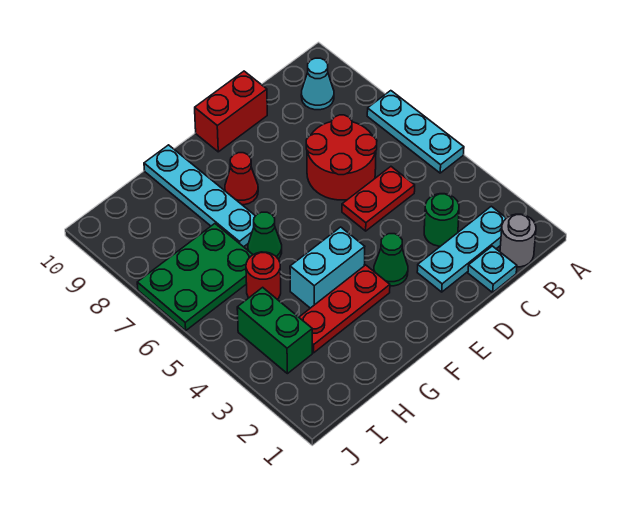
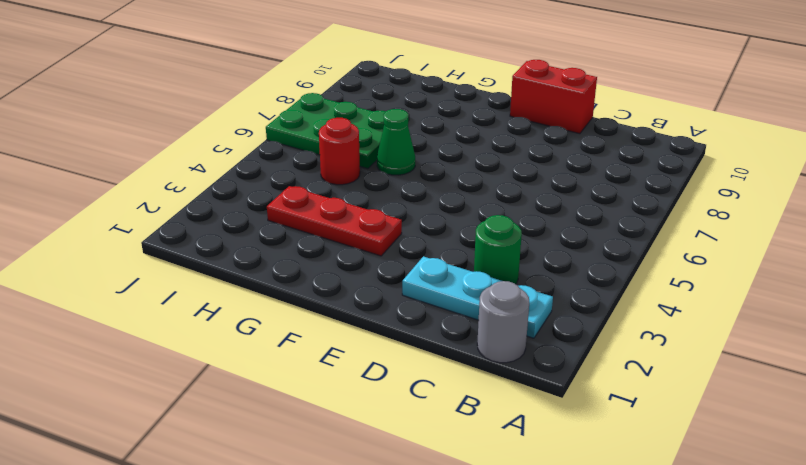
none -> cyan plate A5:A7 level 1
none -> cyan cone B9 level 1
none -> cyan plate C1 level 1

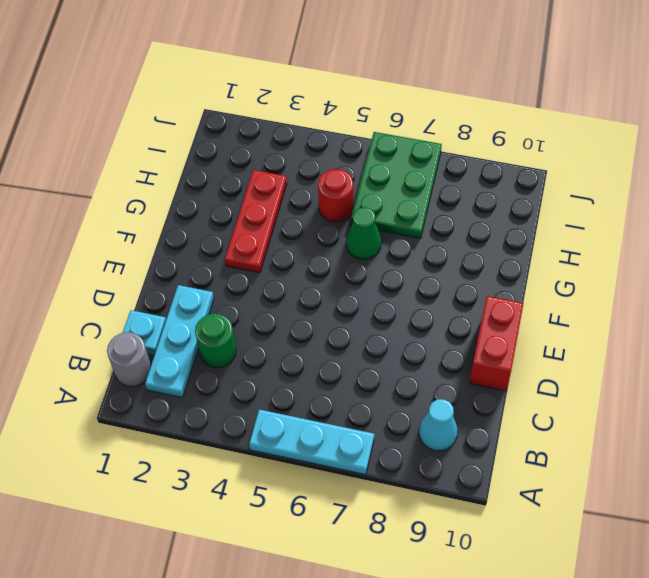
none -> red plate C5:D5 level 1
none -> red round brick C6:D7 level 1
none -> green cone E3 level 1

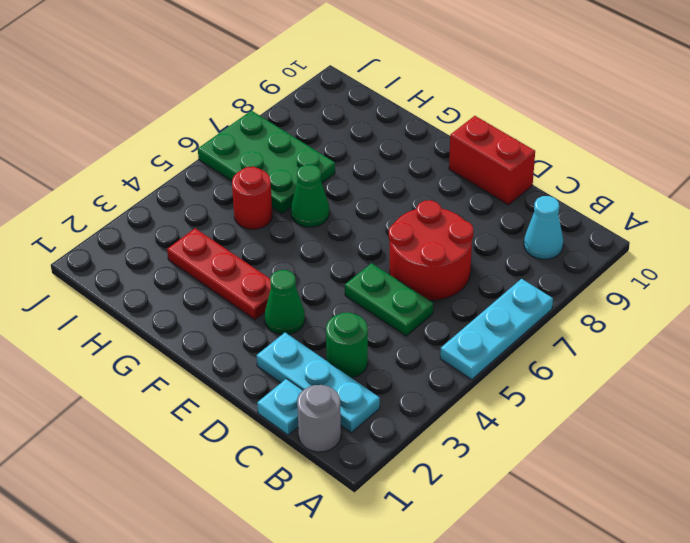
green plate C5:D5 level 1 -> red plate C5:D5 level 1
none -> cyan brick F4:G4 level 1
none -> red cone F8 level 1
none -> cyan plate G7:G10 level 1

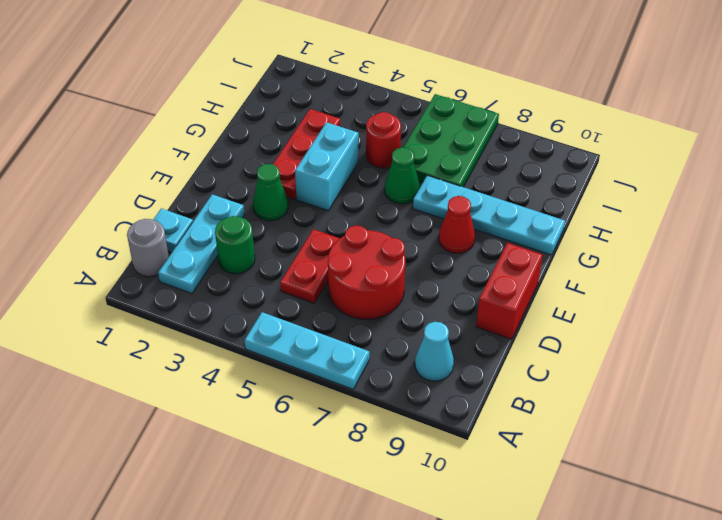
none -> green brick I3:I4 level 1

